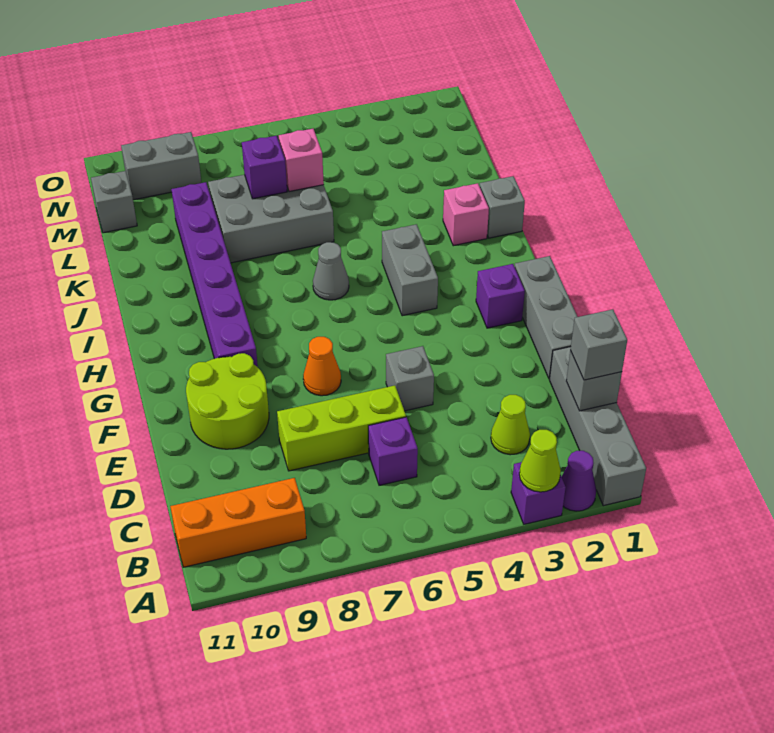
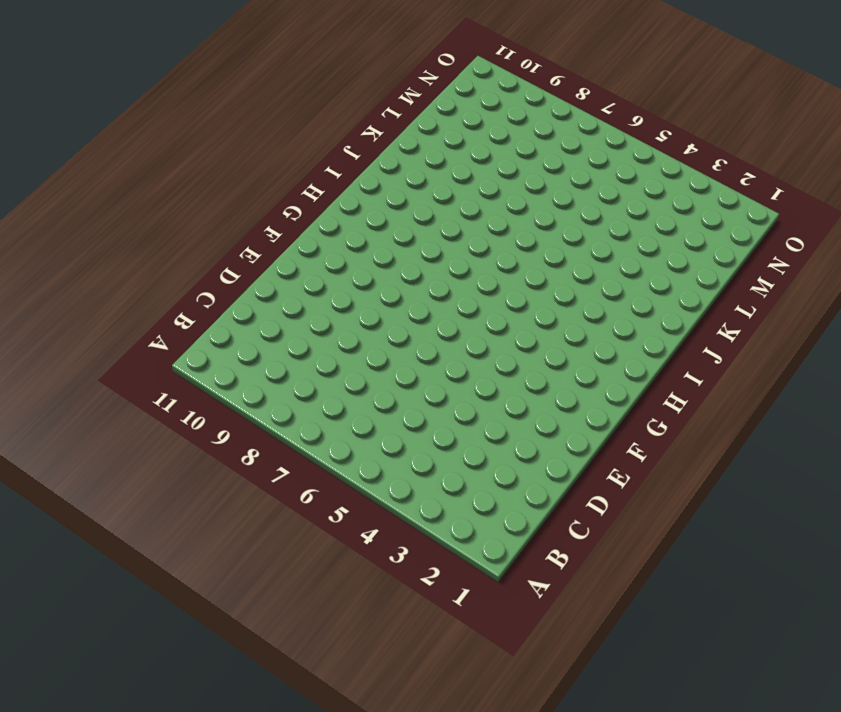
none -> grey brick A1:D1 level 1
none -> purple cone A2 level 1
none -> purple brick A3 level 1

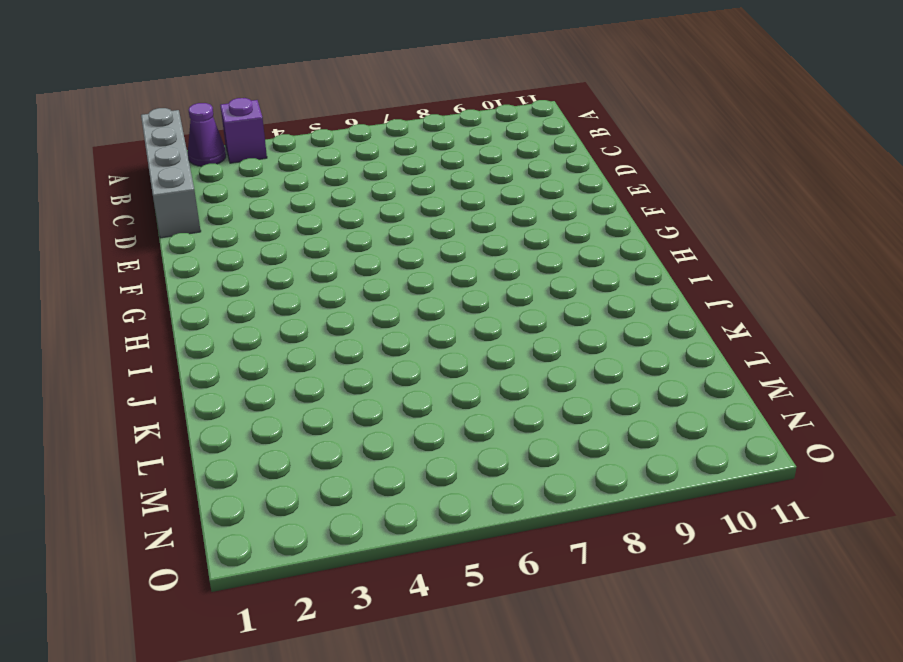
none -> orange brick B9:B11 level 1
none -> lime cone C3 level 1
none -> purple brick C6 level 1

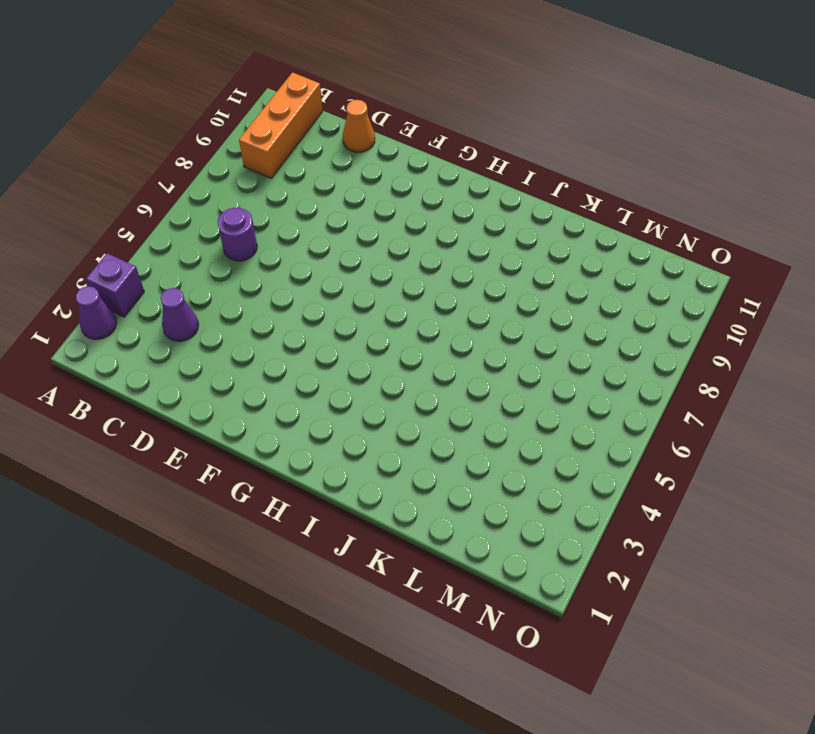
purple cone C3 level 1 -> lime cone C3 level 1
purple round brick C6 level 1 -> purple brick C6 level 1
orange cone D11 level 1 -> orange cone F7 level 1
none -> grey brick A1:D1 level 1
none -> lime brick D6:D8 level 1
none -> grey brick E1:G1 level 1

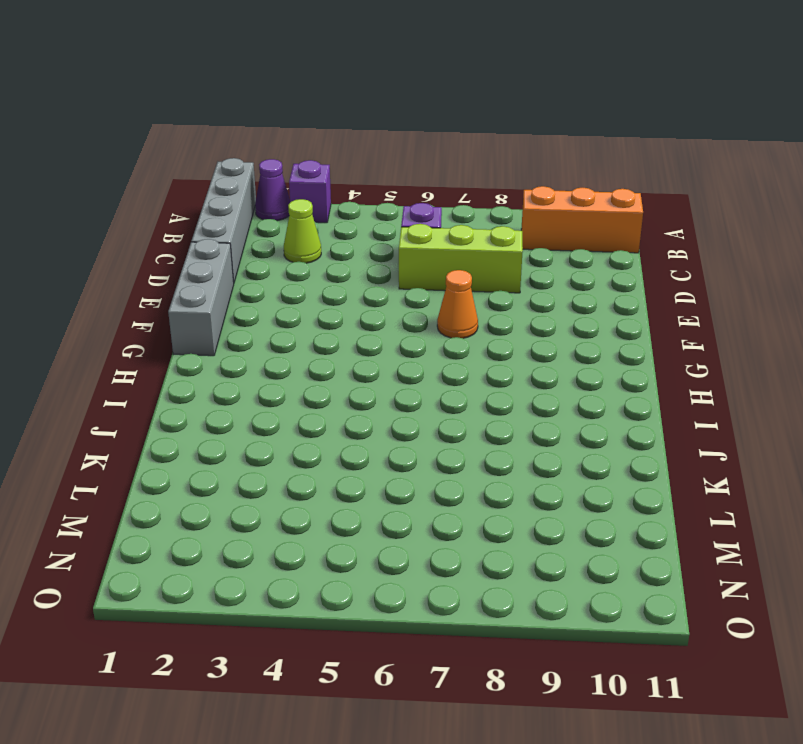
none -> grey brick E5 level 1
none -> lime round brick E9:F10 level 1
none -> purple brick G2 level 1

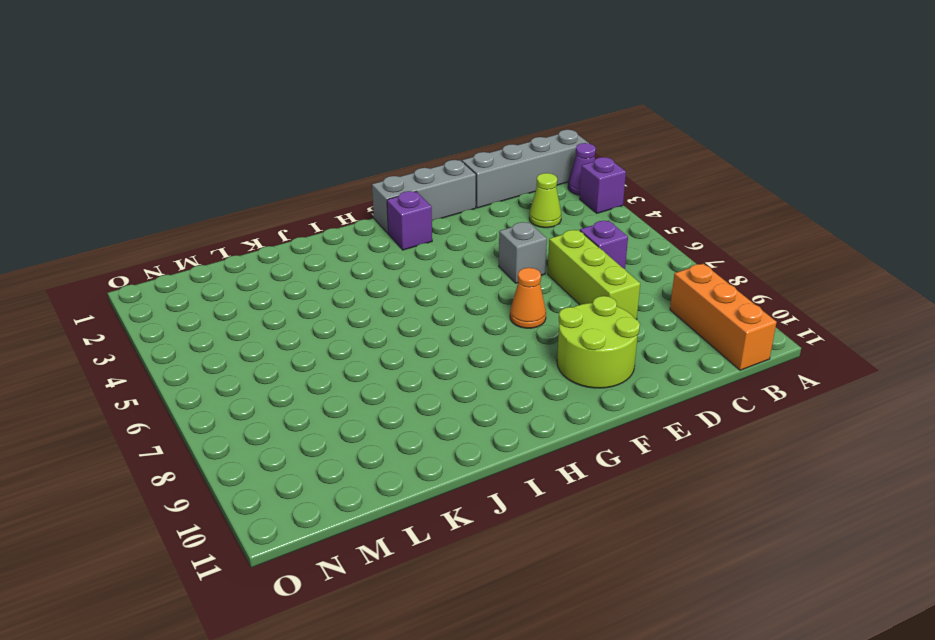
none -> purple brick G9:L9 level 1
none -> grey brick H4:I4 level 1
none -> grey cone I6 level 1

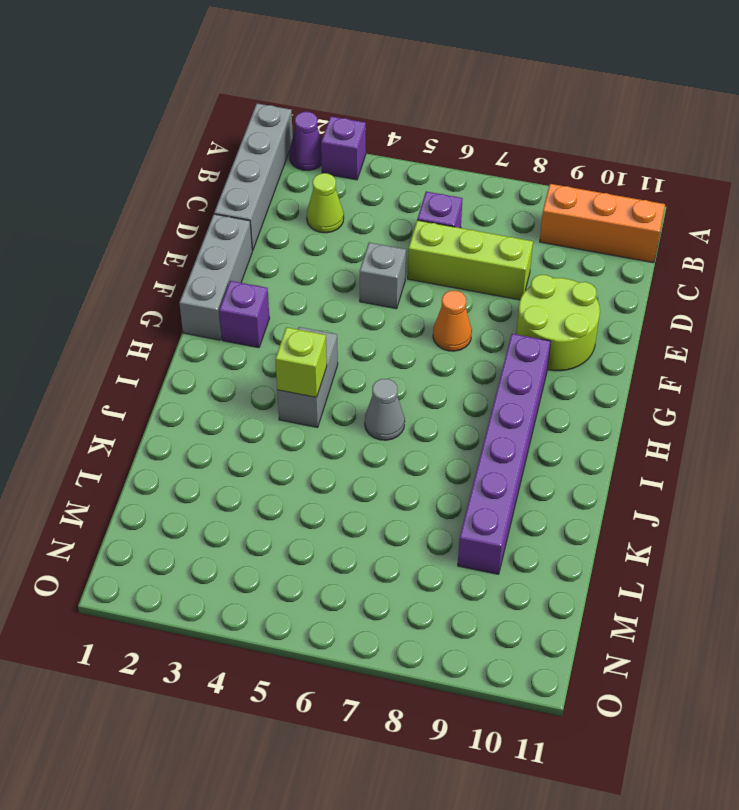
lime brick I4 level 2 -> none
none -> grey brick J1 level 1
none -> pink brick J2 level 1
none -> grey brick K6:L8 level 1

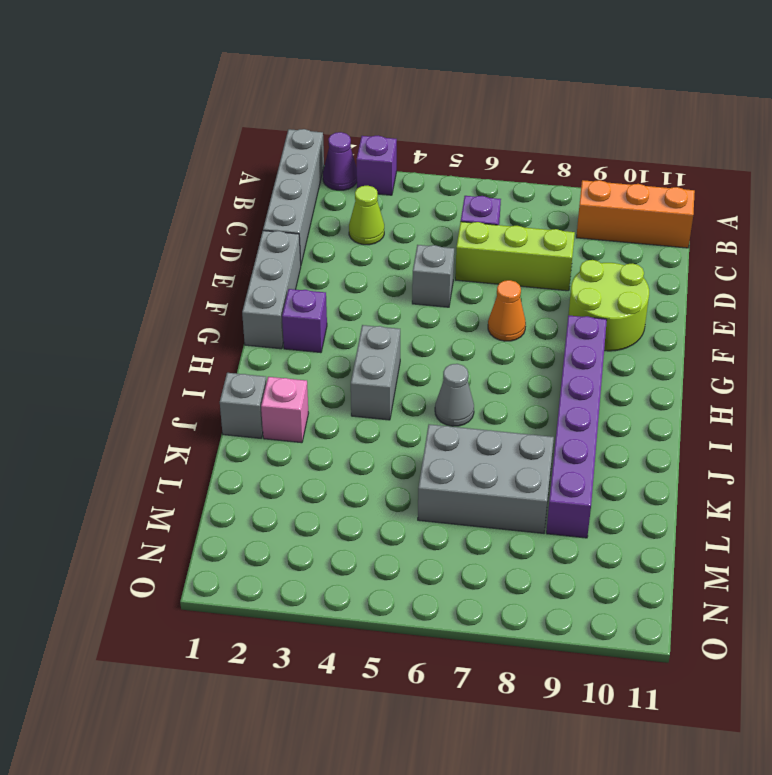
none -> grey brick M11 level 1
none -> grey brick N9:N10 level 1
none -> lime cone A3 level 2

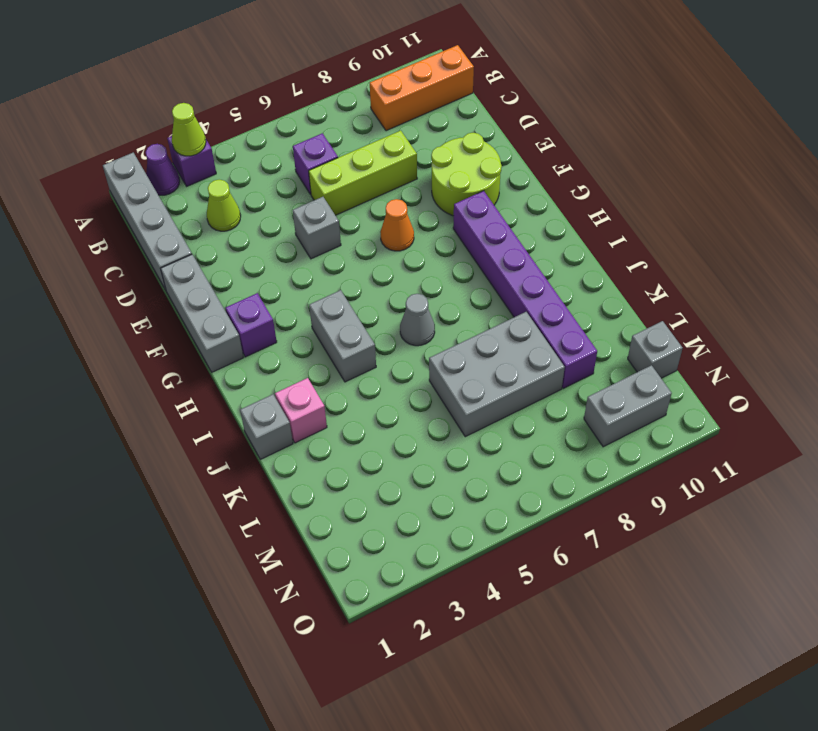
none -> grey brick C1 level 2
none -> pink brick L6 level 2
none -> purple brick L7 level 2

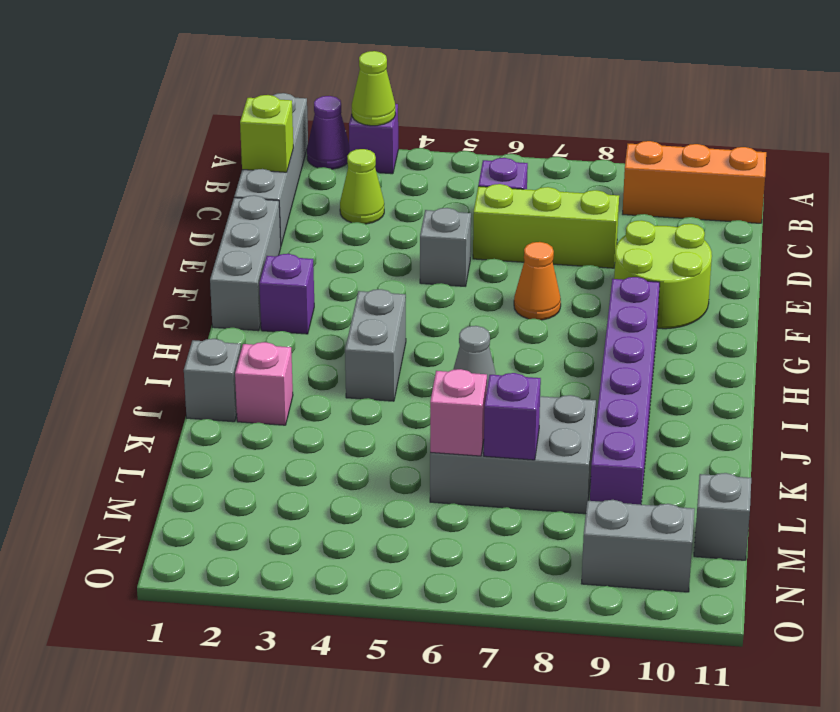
lime brick C1 level 2 -> grey brick C1 level 2
none -> grey brick C1 level 3

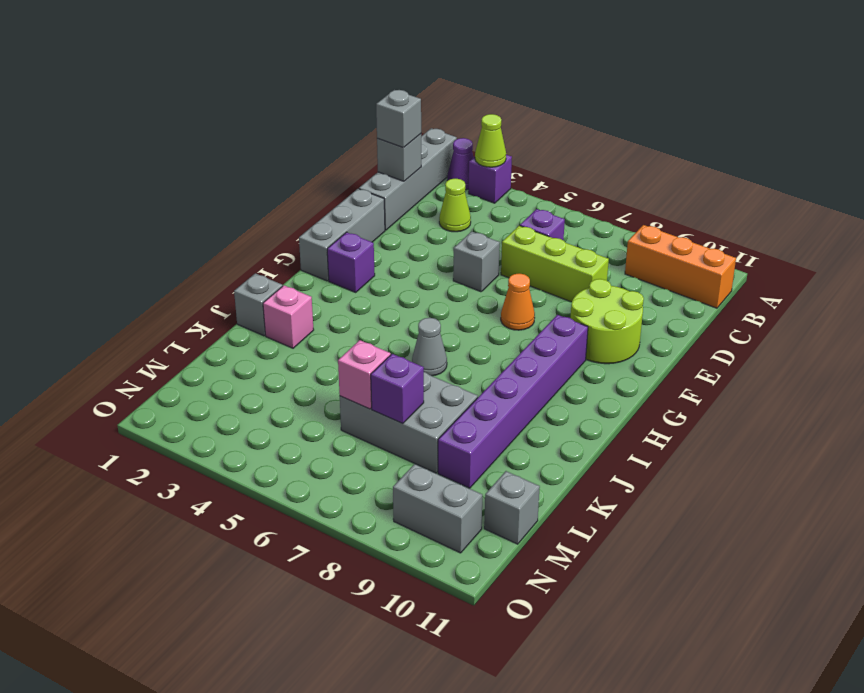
none -> grey brick H4:I4 level 1

